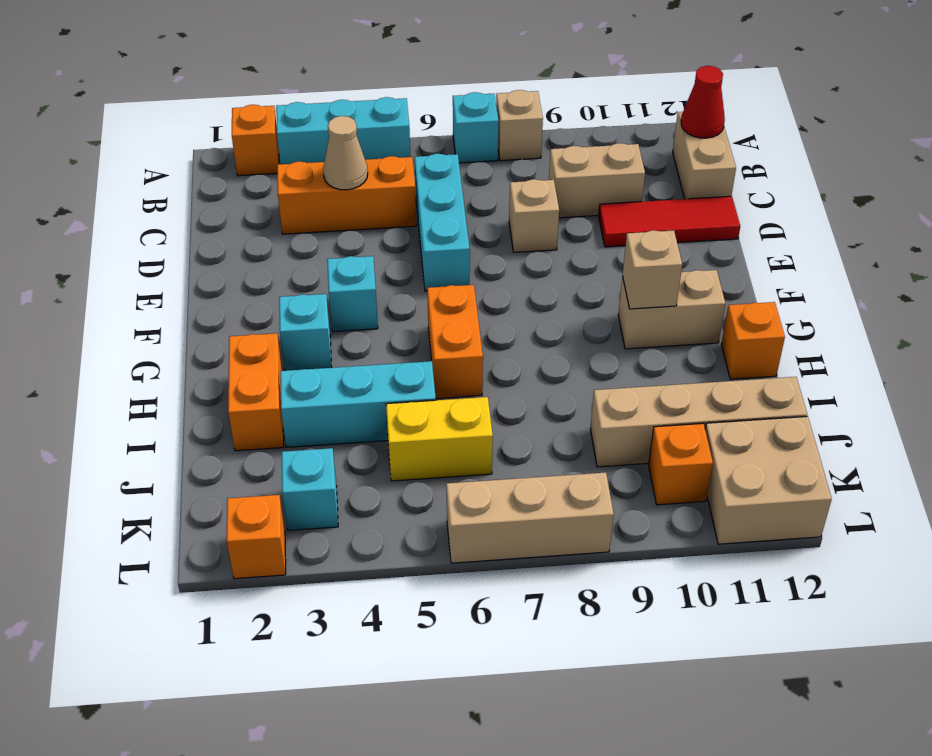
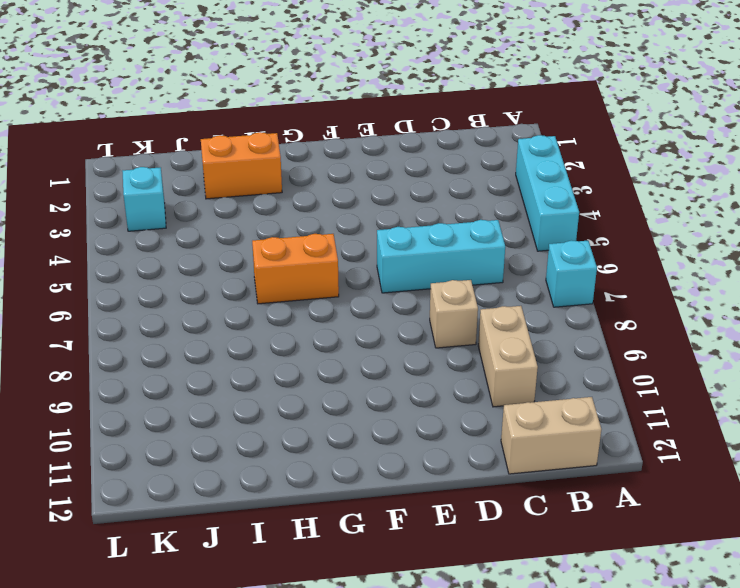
none -> orange brick A2 level 1
none -> tan brick A8 level 1
none -> orange brick C3:C5 level 1

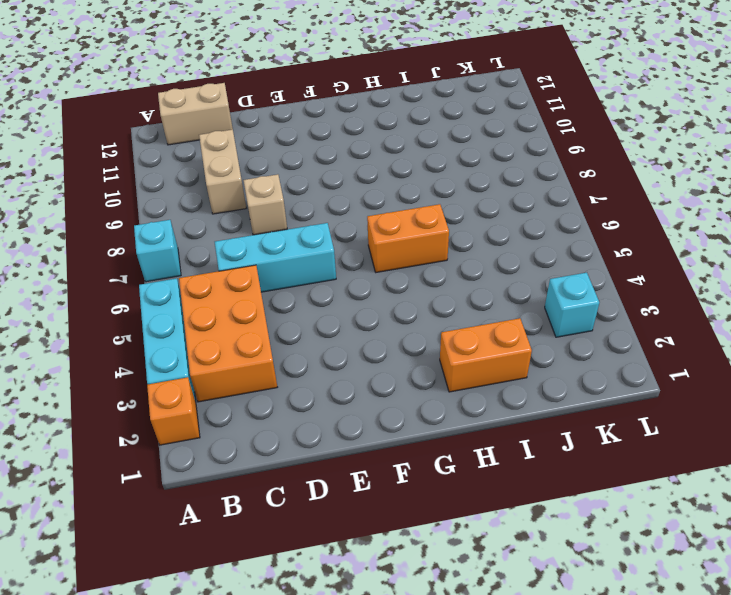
orange brick B3:C5 level 1 -> orange brick C3:C5 level 1
none -> tan brick A8 level 1
none -> red tile D10:D12 level 1
none -> cyan brick F4 level 1

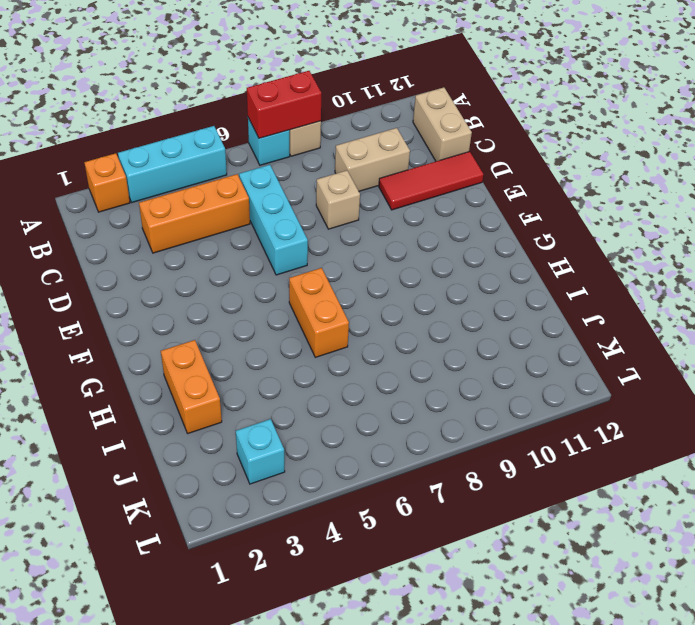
red brick A7:A8 level 2 -> none
none -> cyan brick F4 level 1
none -> cyan brick G3 level 1
none -> tan brick G10:G11 level 1

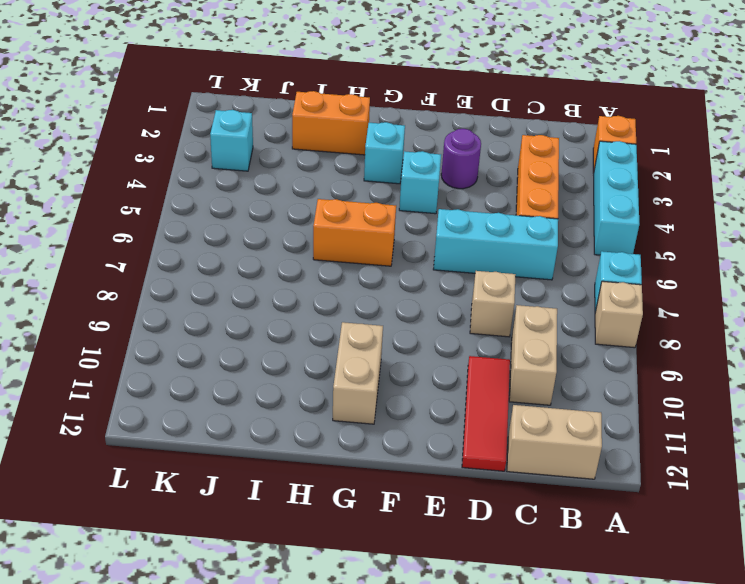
purple round brick E3 level 1 -> none
none -> orange brick H12 level 1
none -> cyan brick I3:I5 level 1
none -> yellow brick J5:J6 level 1

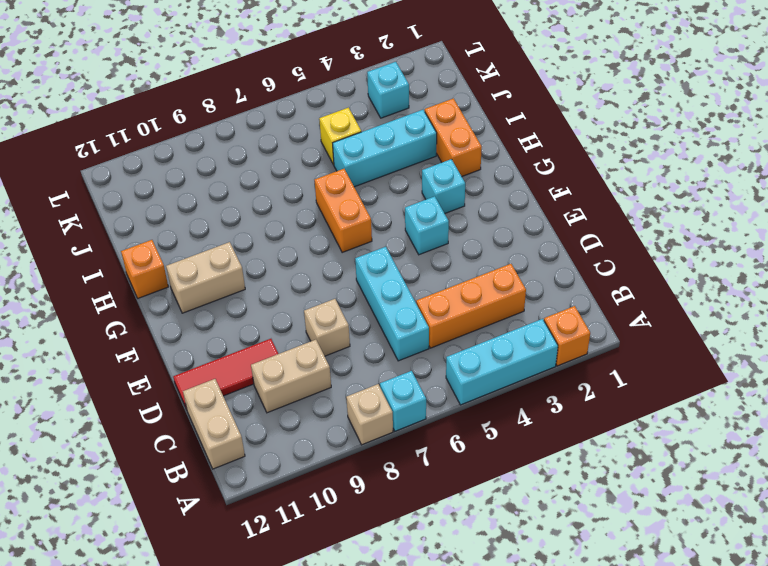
yellow brick J5 level 1 -> yellow brick J5:J6 level 1
none -> tan brick J9:J12 level 1
none -> orange brick K10 level 1
none -> tan brick K11:L12 level 1

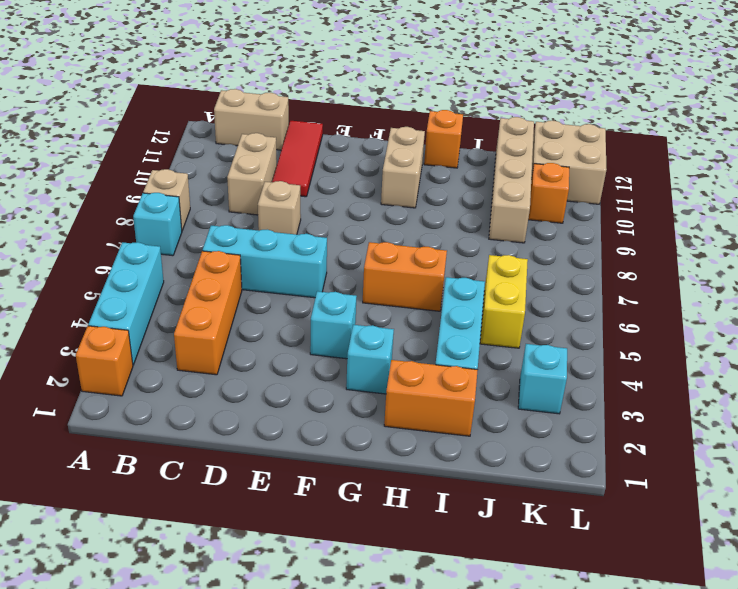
none -> orange brick L2 level 1
none -> tan brick L6:L8 level 1
none -> red cone B12 level 2

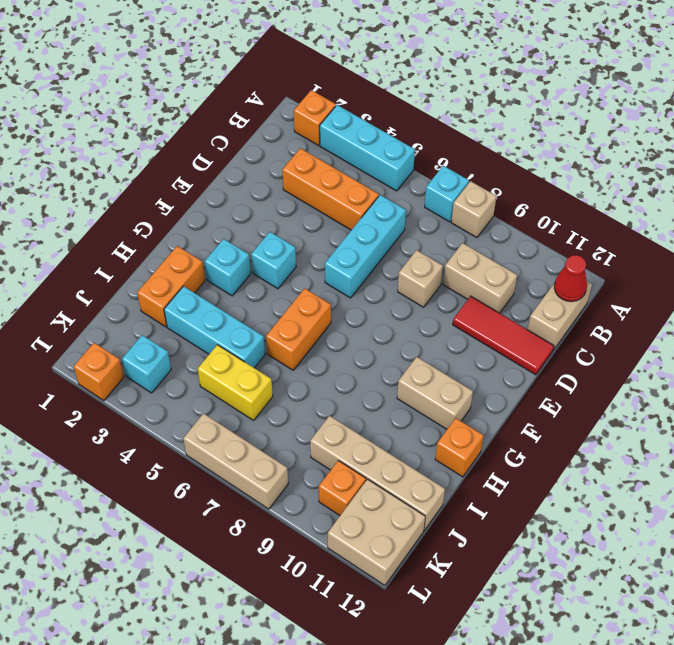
none -> tan cone C4 level 2
none -> tan brick G10 level 2

